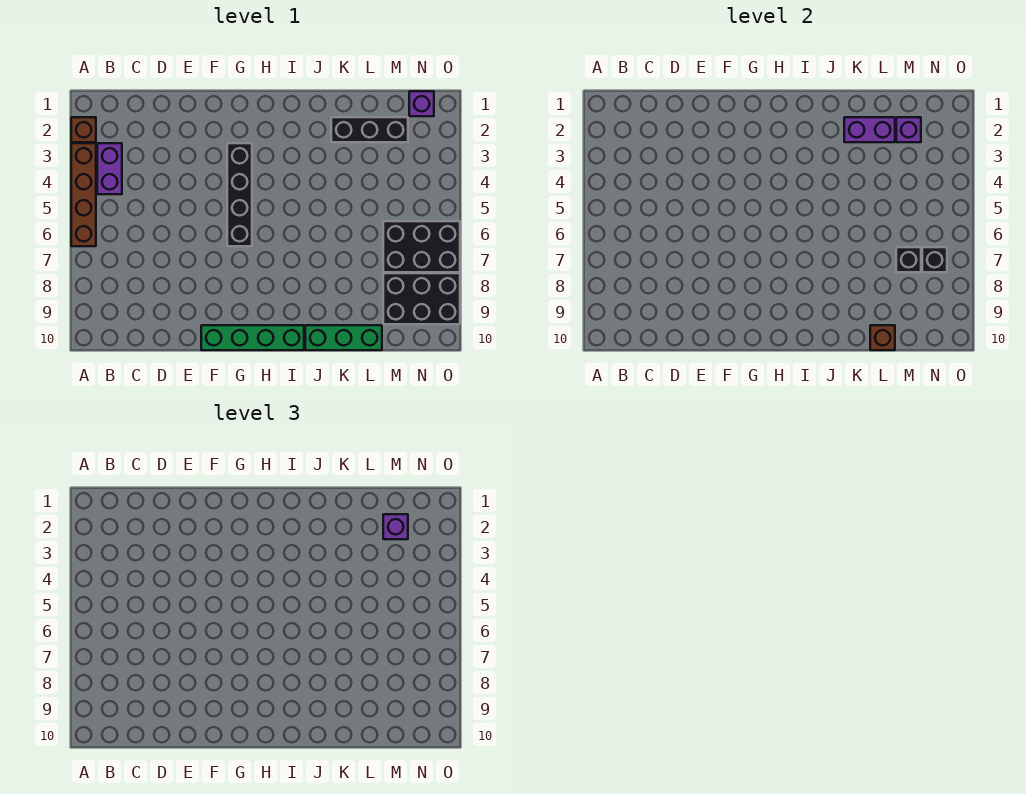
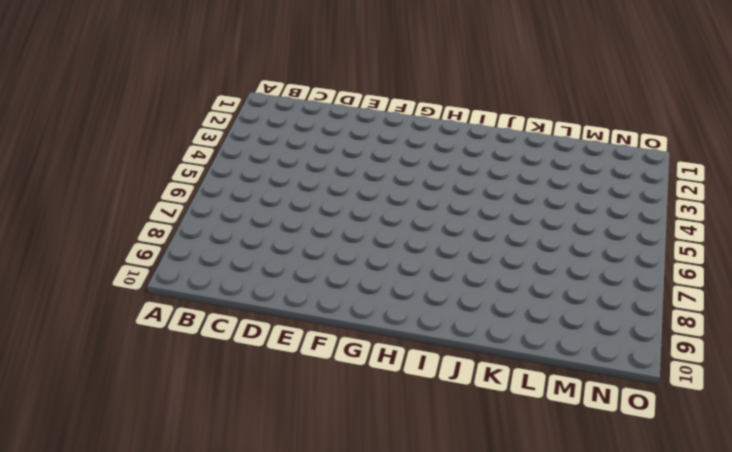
none -> brown brick A2 level 1
none -> brown brick A3:A6 level 1
none -> purple brick B3:B4 level 1

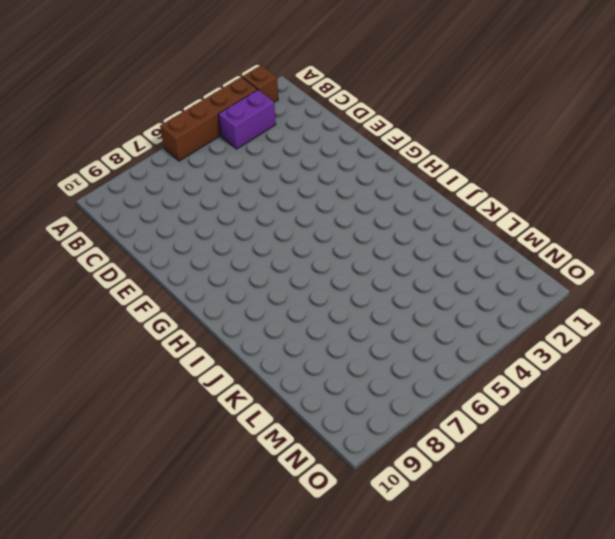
none -> green brick F10:I10 level 1
none -> black brick G3:G6 level 1
none -> green brick J10:L10 level 1

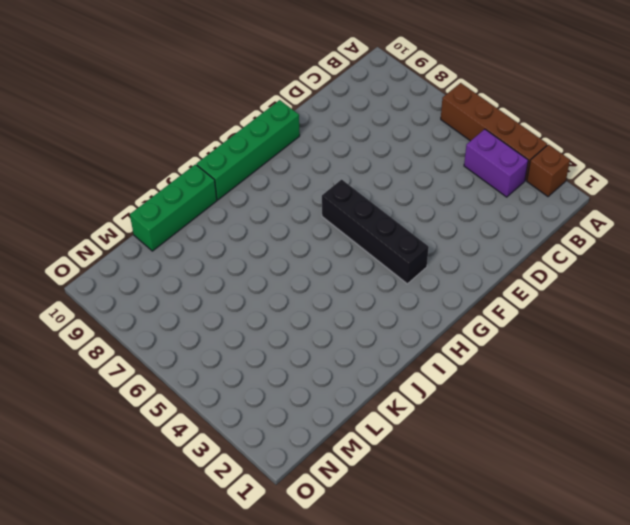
none -> black brick K2:M2 level 1
none -> black brick M6:O7 level 1
none -> black brick M8:O9 level 1

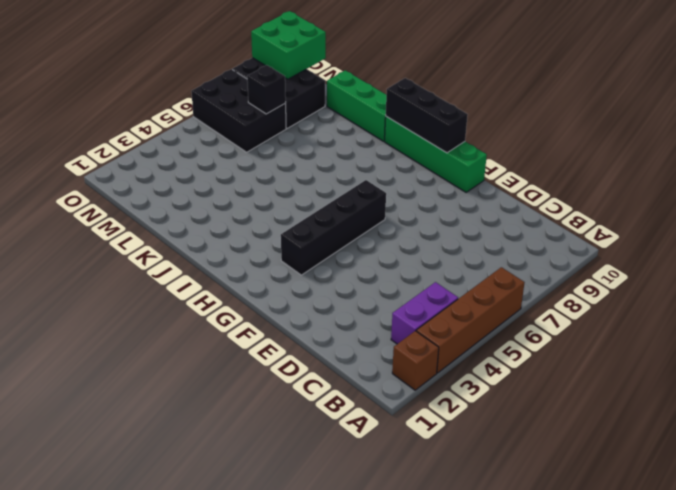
black brick G10:I10 level 2 -> black brick K2:M2 level 1
green brick N9:O10 level 2 -> none
none -> purple brick N1 level 1
none -> purple brick K2:L2 level 2
none -> brown brick L10 level 2

